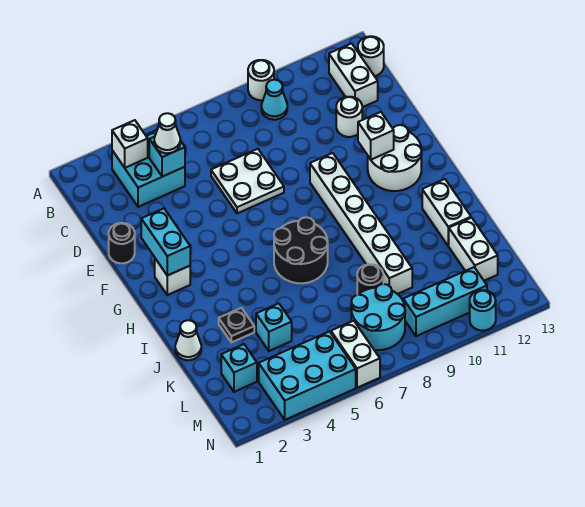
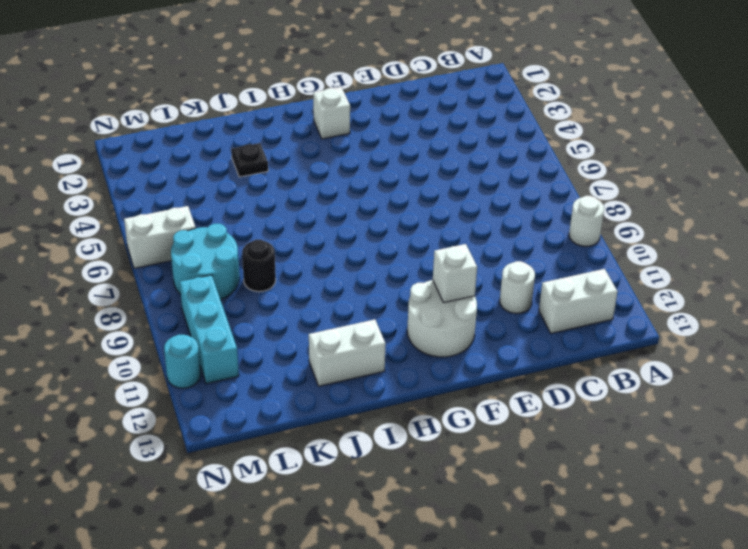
none -> cyan brick B3:C4 level 1
none -> cyan cone B9 level 1
none -> white round brick B13 level 1

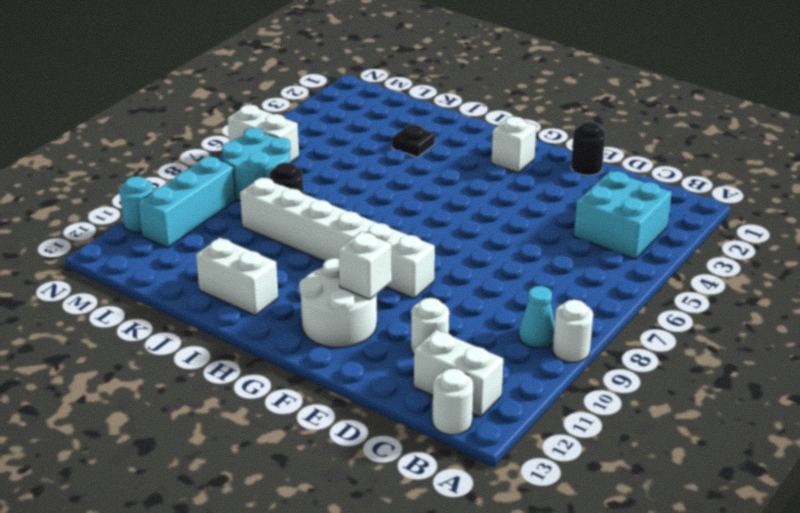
none -> white plate D6:E7 level 1
none -> black round brick H6:I7 level 1
none -> white cone J1 level 1

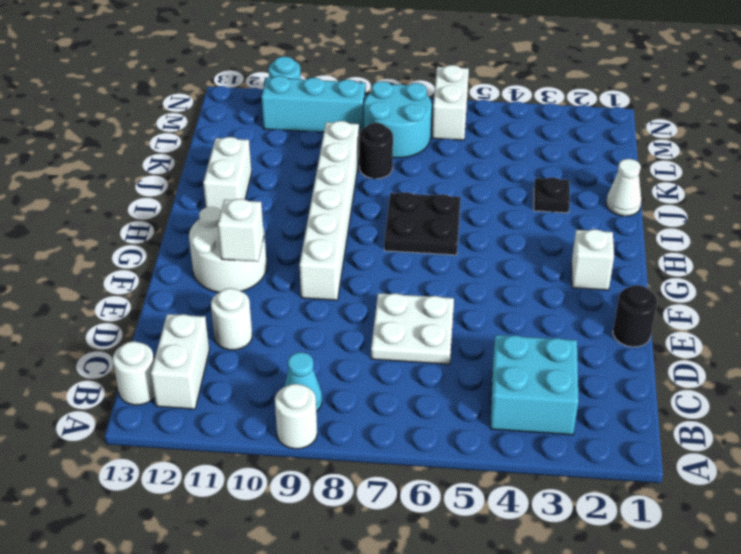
black plate H6:I7 level 1 -> black round brick H6:I7 level 1
none -> cyan brick K4 level 1
none -> white brick K12:L12 level 1
none -> cyan brick L2 level 1

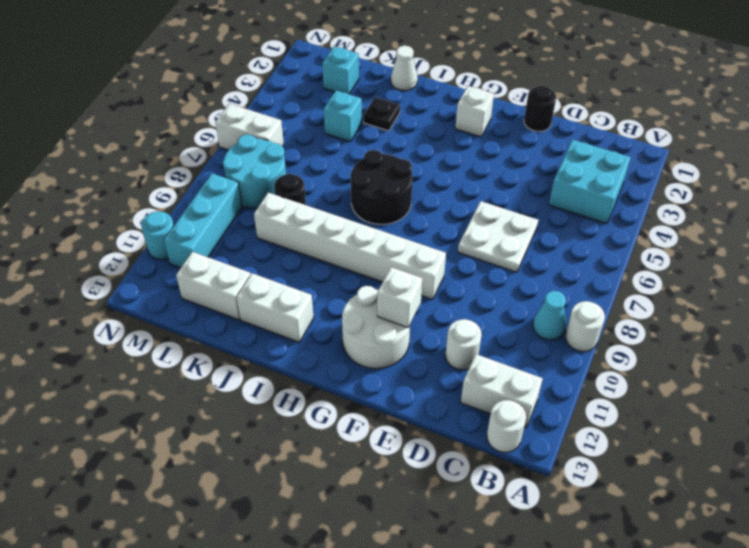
none -> cyan brick M3:N5 level 1
none -> white brick B3 level 2
none -> cyan brick C4 level 2

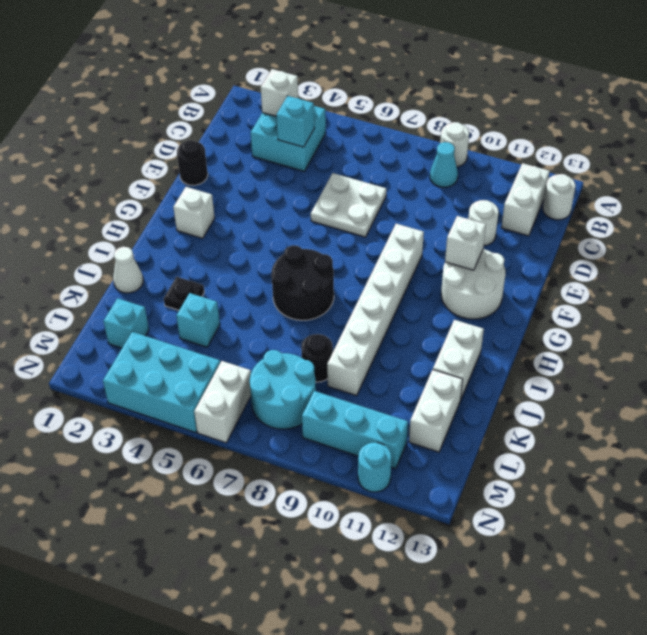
none -> cyan brick F2:G2 level 2
none -> white cone C4 level 3

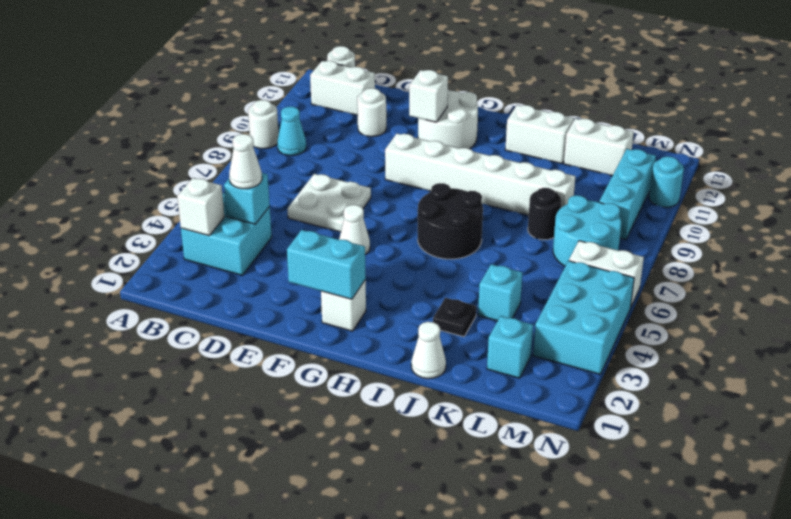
white cone F5 level 1 -> none
none -> black round brick E1 level 1

